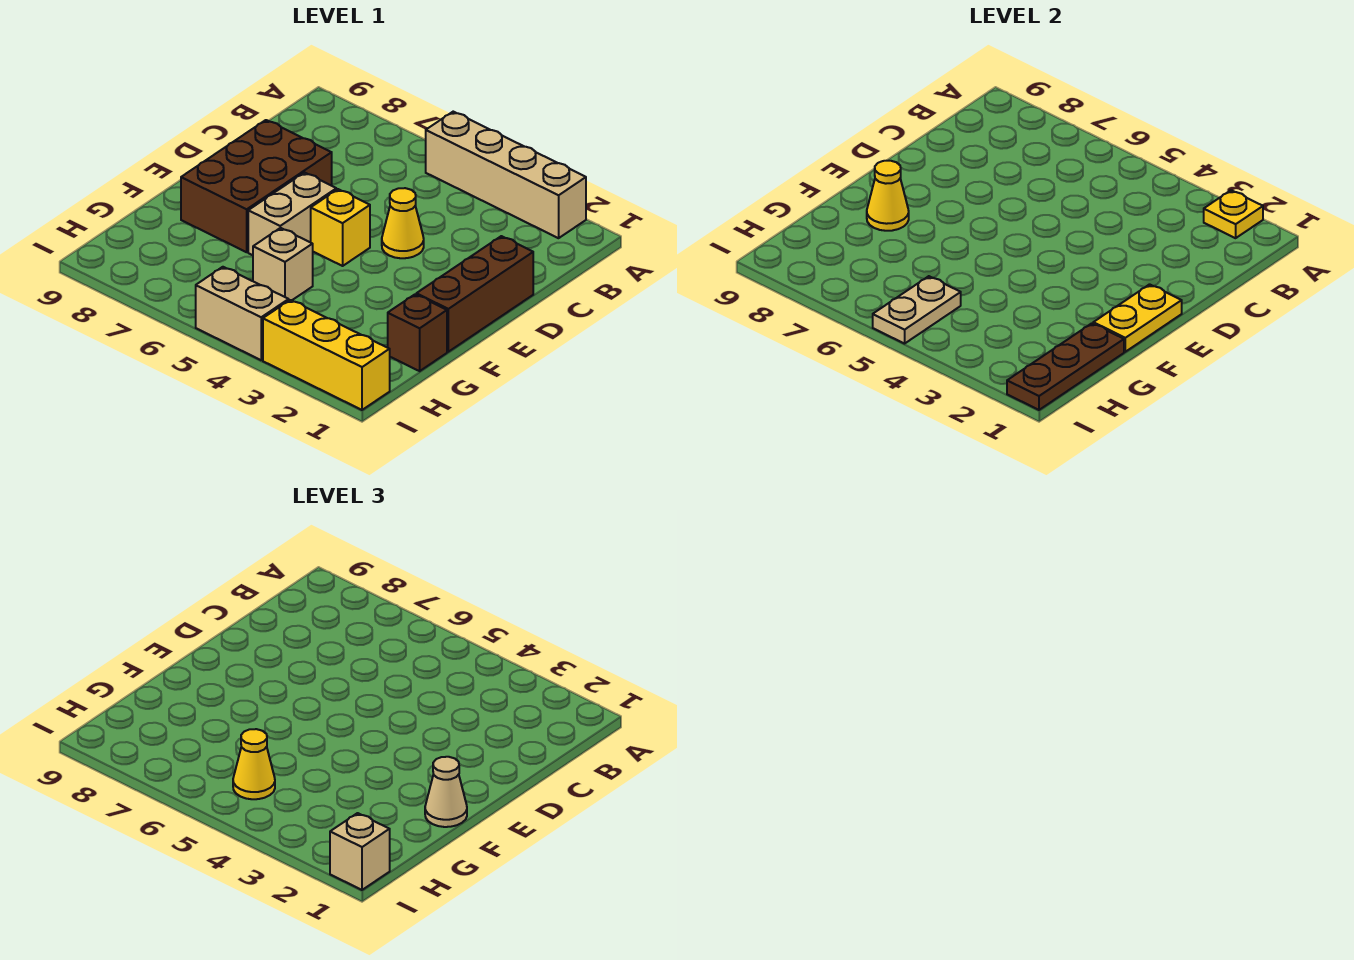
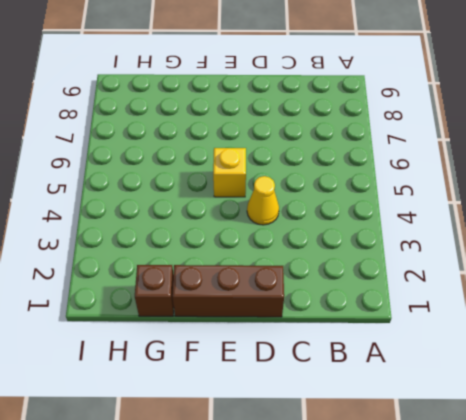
none -> tan brick A2:A5 level 1
none -> brown brick D7:F8 level 1
none -> tan brick E6:F6 level 1

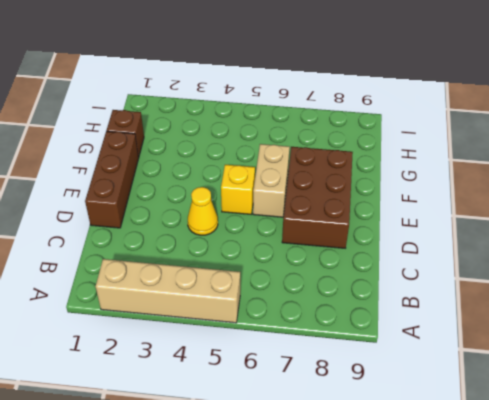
none -> tan brick G5 level 1
none -> yellow brick I1:I3 level 1
none -> tan brick I4:I5 level 1

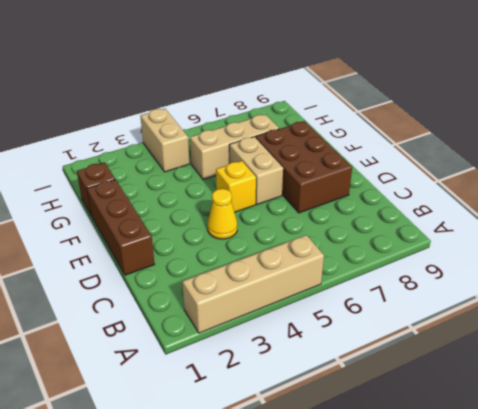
tan brick G5:G7 level 1 -> tan brick G5 level 1
tan brick H4:I4 level 1 -> tan brick I4:I5 level 1
none -> yellow brick I1:I3 level 1
none -> yellow plate A2 level 2
none -> yellow plate E1:F1 level 2

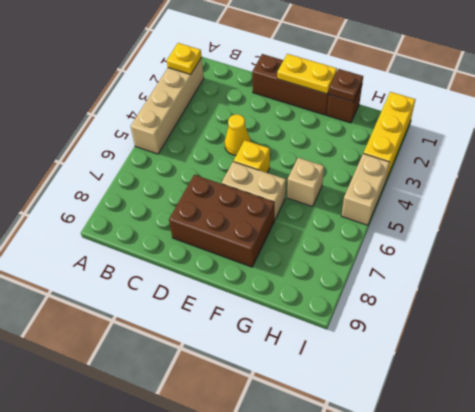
brown plate G1 level 2 -> brown plate G1:I1 level 2
none -> yellow cone F8 level 2
none -> tan plate H5:I5 level 2
none -> tan cone F1 level 3

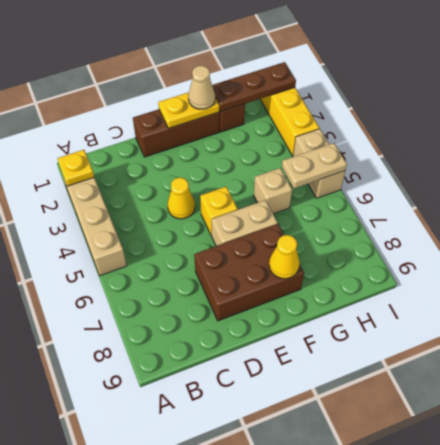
none -> yellow cone H5 level 3
none -> tan brick I1 level 3

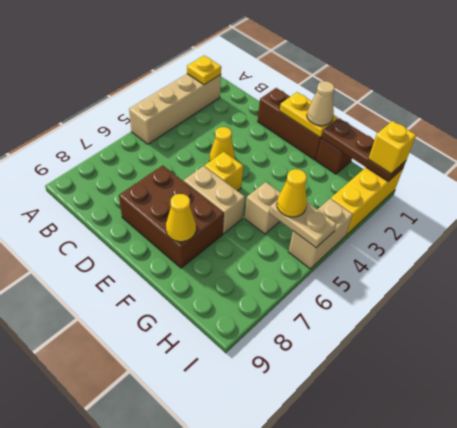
yellow brick I1 level 3 -> tan brick I1 level 3

